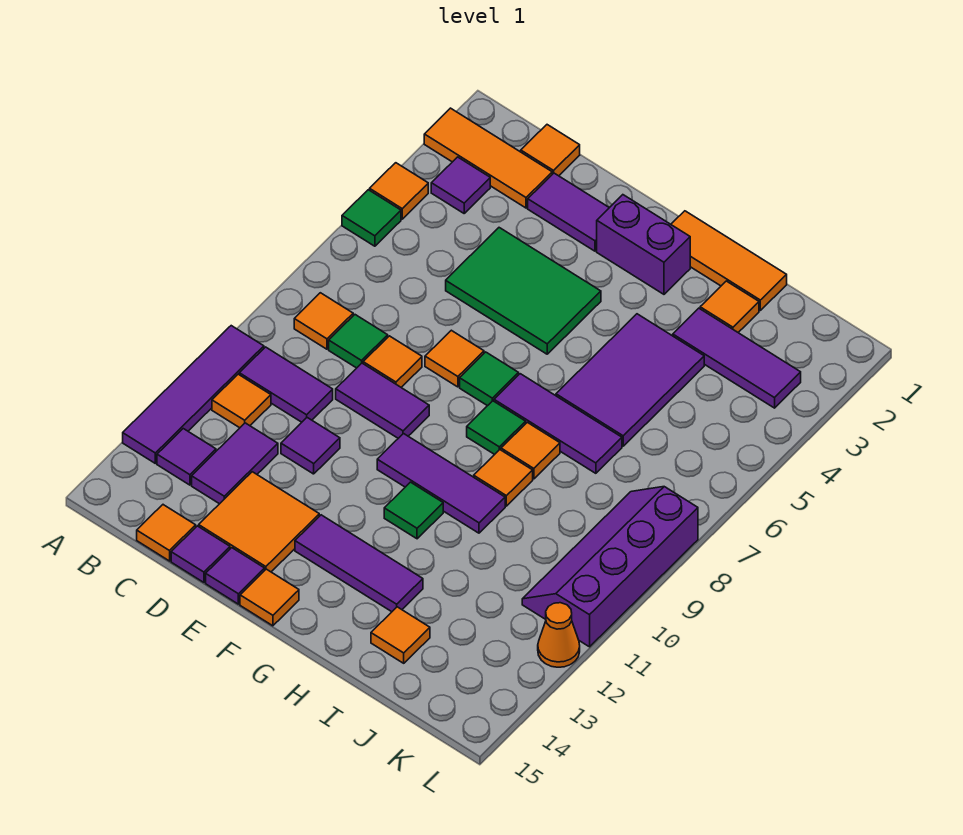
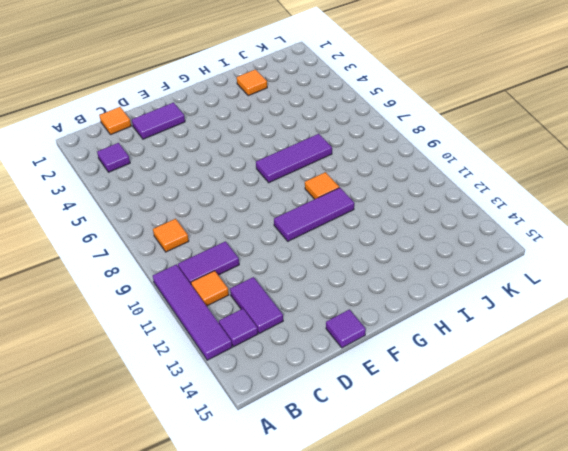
none -> orange tile A2:C2 level 1
none -> orange tile A4 level 1
none -> green tile A5 level 1
none -> green tile C8 level 1

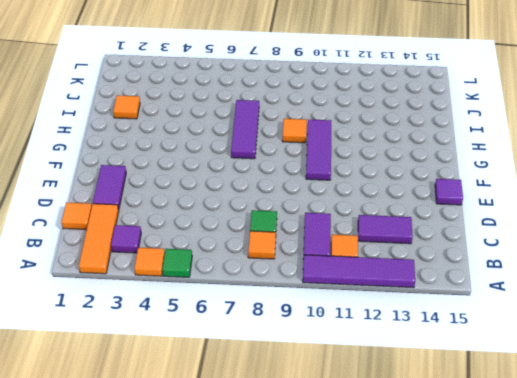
none -> purple tile B13 level 1
none -> orange tile C15 level 1
none -> green tile D4:F5 level 1
none -> orange tile D8 level 1

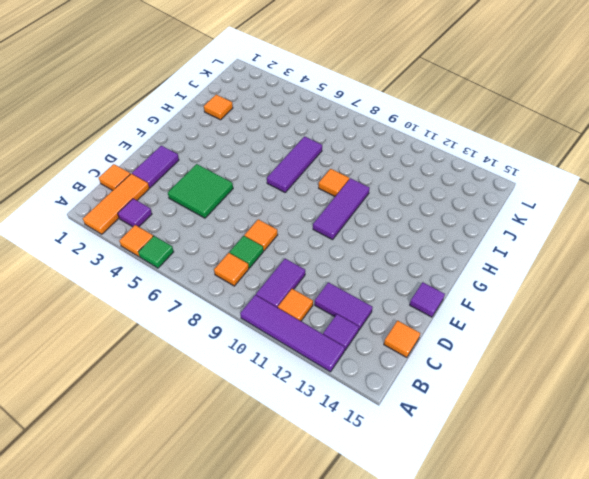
green tile D4:E5 level 1 -> green tile D4:F5 level 1
none -> purple tile D9:E9 level 1
none -> purple tile D11 level 1
none -> orange tile D13:E14 level 1
none -> purple tile D15 level 1

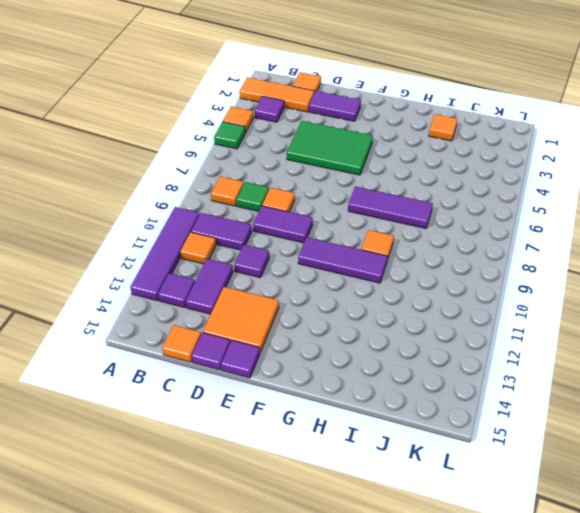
none -> orange tile E7 level 1
none -> purple brick F2:G2 level 1
none -> green tile F7 level 1
none -> purple tile F13:H13 level 1

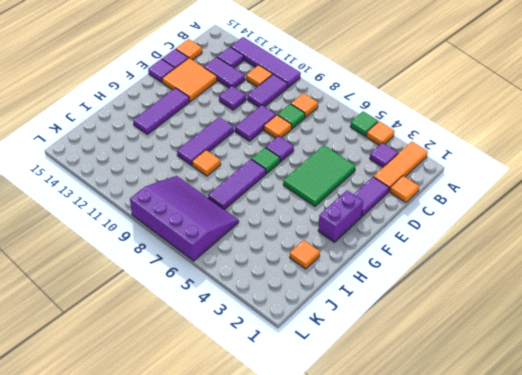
purple tile E7 level 1 -> orange tile E7 level 1
purple slope J6:L9 level 1 top L -> purple slope K8:L11 level 1 top L
none -> orange tile F15 level 1
none -> orange tile G1:I1 level 1
none -> green tile G8 level 1
none -> green tile G11 level 1

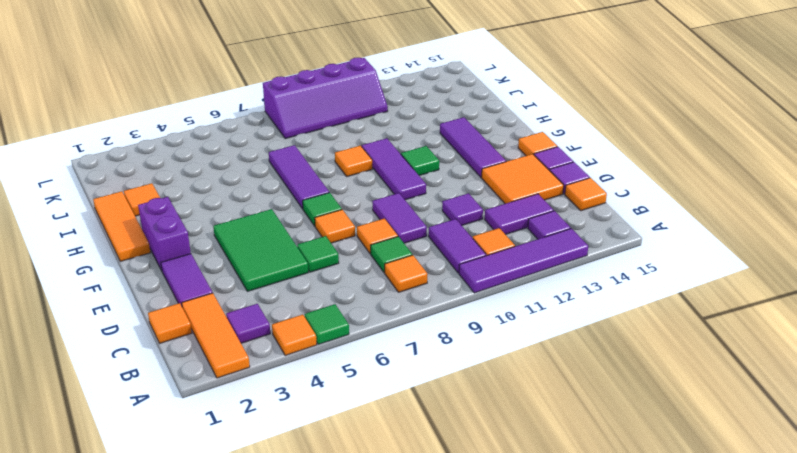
green tile D6 level 1 -> green tile G8 level 1
none -> purple tile H4:I6 level 1
none -> orange tile H8 level 1
none -> purple tile I3:K3 level 1
none -> orange tile I14 level 1

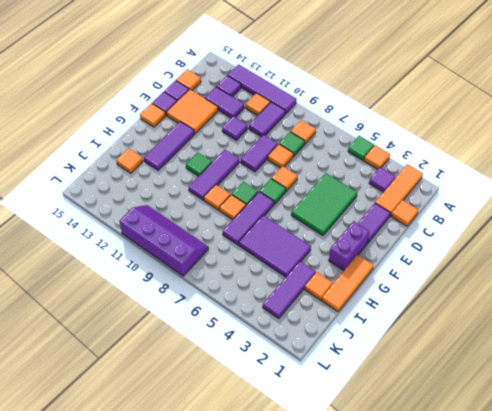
none -> orange cone L12 level 1

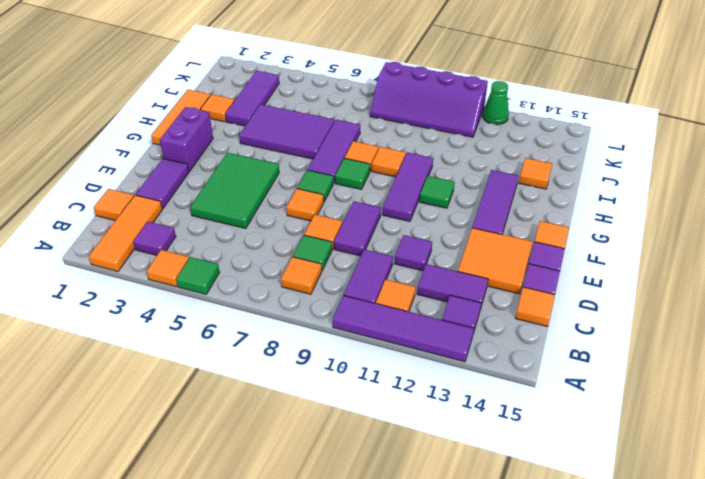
green cone L12 level 1 -> orange cone L12 level 1

